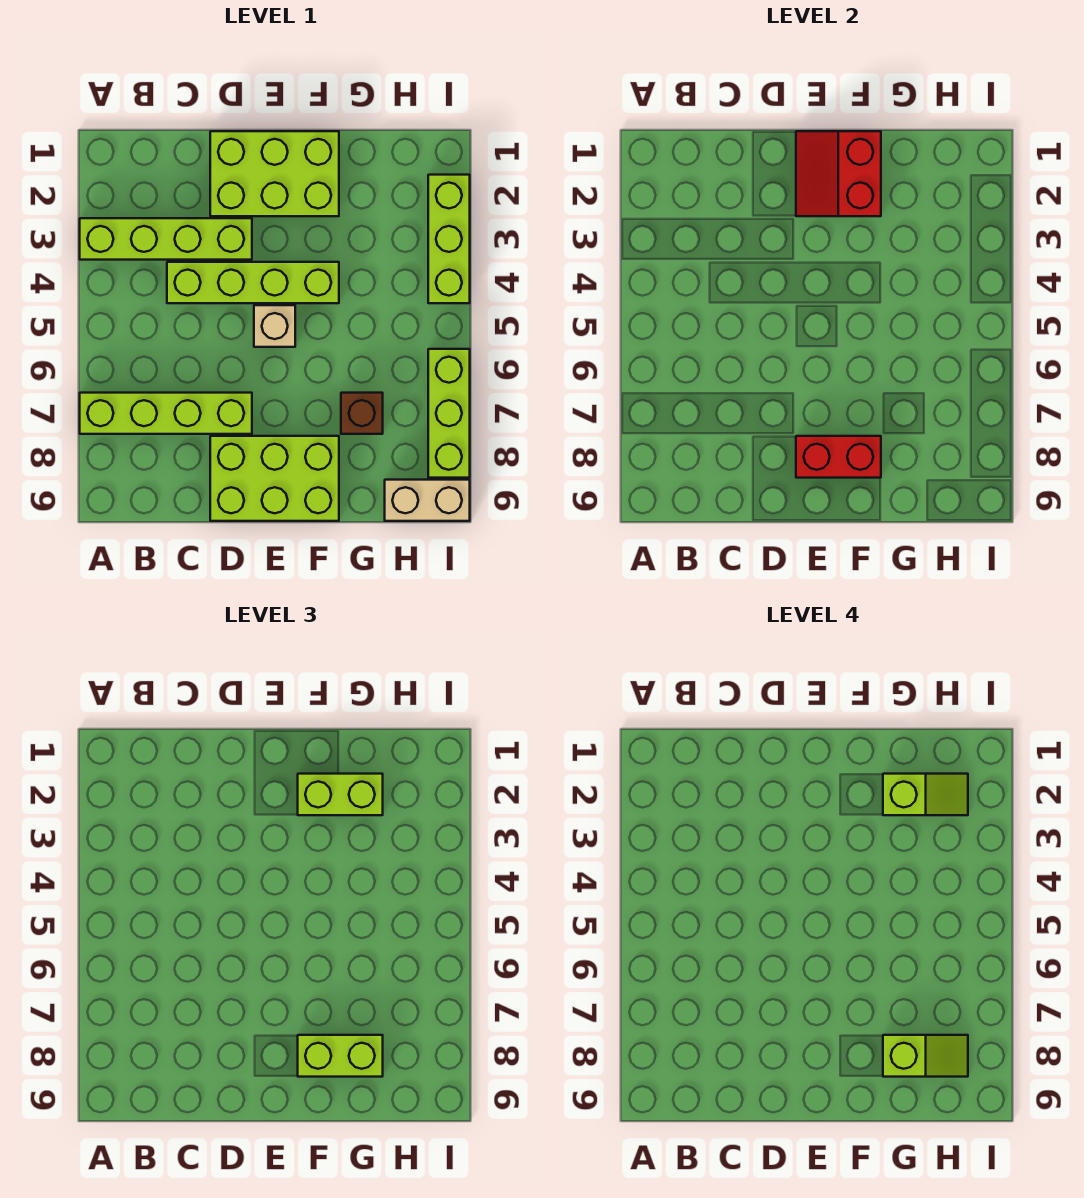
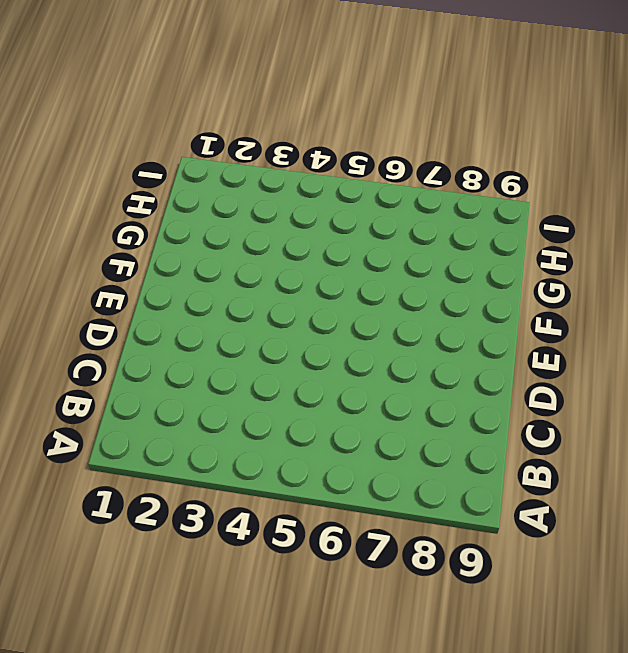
none -> lime brick A3:D3 level 1
none -> lime brick A7:D7 level 1
none -> lime brick C4:F4 level 1

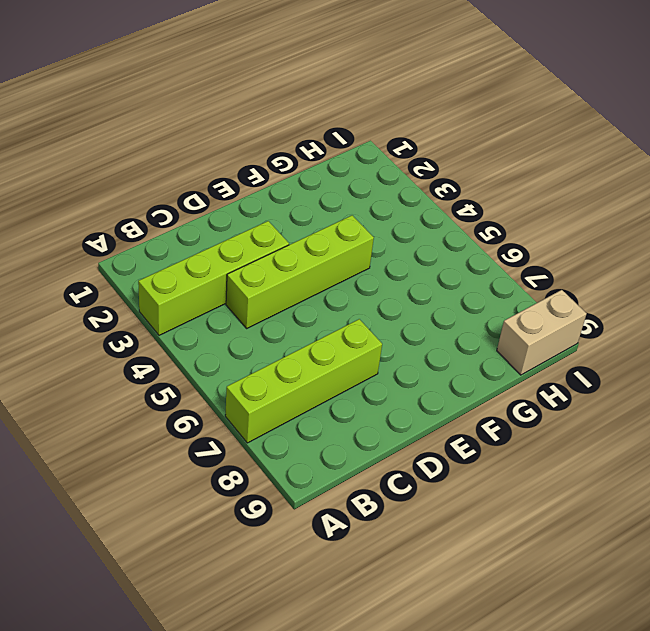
none -> lime brick D1:F2 level 1
none -> lime brick D8:F9 level 1
none -> tan brick E5 level 1

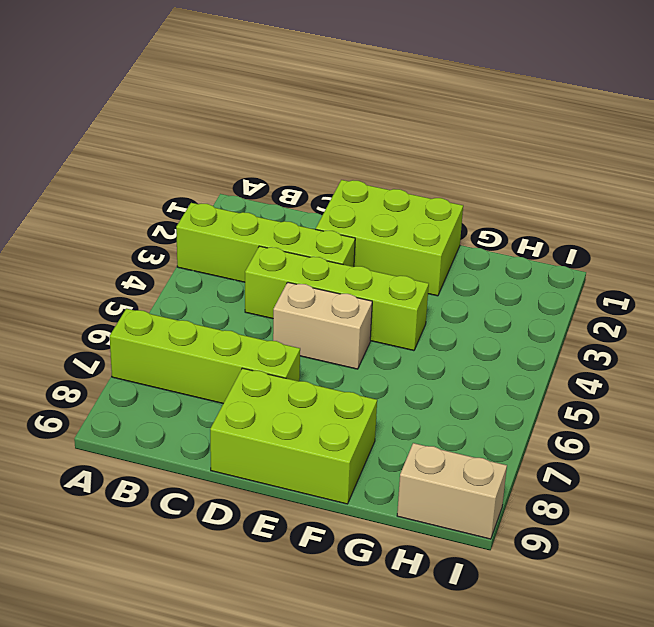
tan brick D5:E5 level 1 -> tan brick E5 level 1
none -> brown brick G7 level 1
none -> lime brick I2:I4 level 1
none -> lime brick I6:I8 level 1

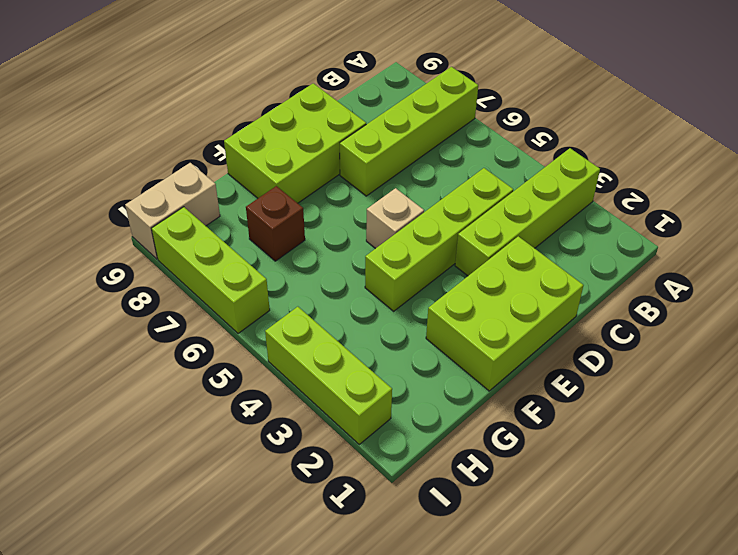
none -> red slope E1:F2 level 2 top F
none -> red brick E8:F8 level 2
none -> lime brick F2:G2 level 3

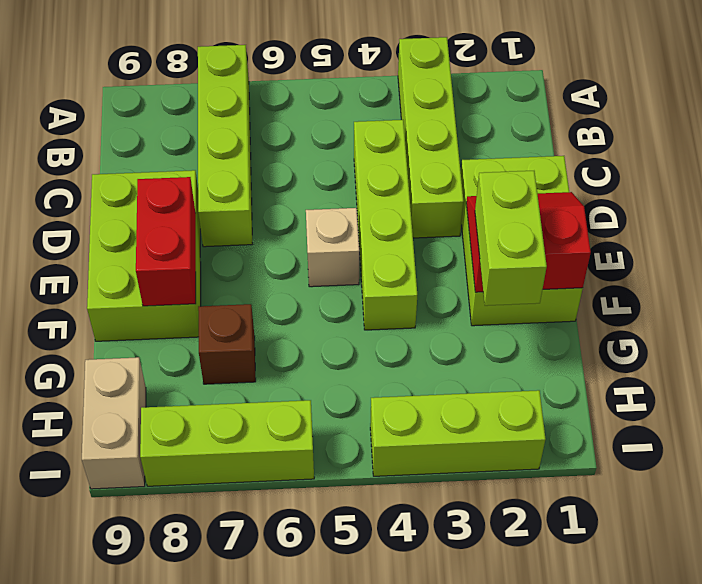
none -> lime brick F8:G8 level 3
none -> lime slope G2:H2 level 4 top G
none -> lime slope G8:H8 level 4 top G

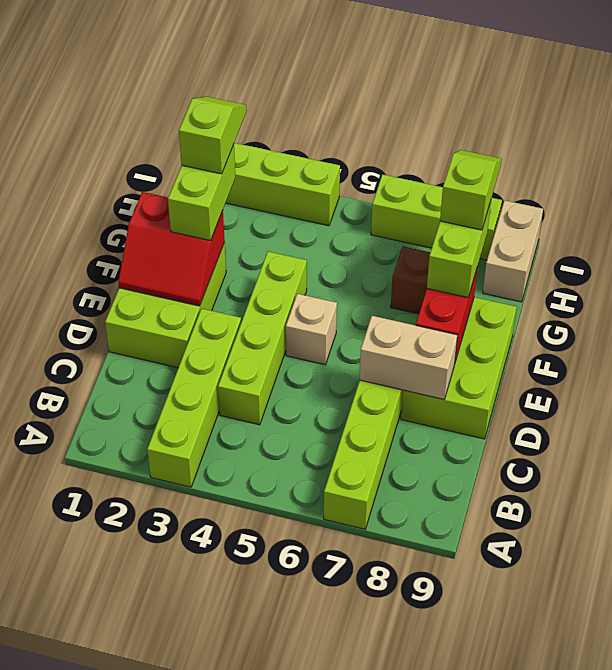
tan brick D7:D8 level 2 -> none

